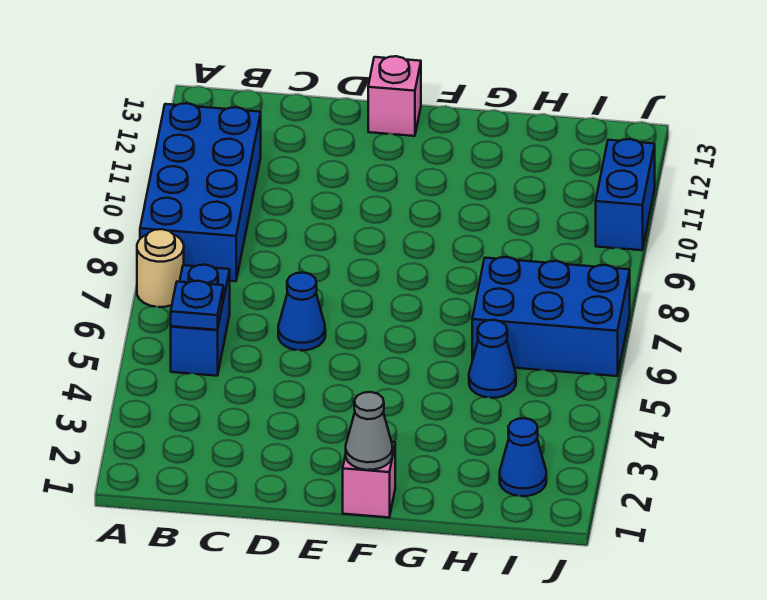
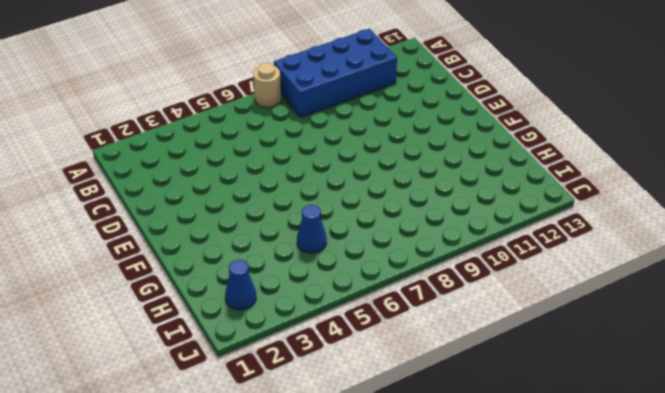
none -> blue brick B5:B6 level 1
none -> blue cone D6 level 1
none -> pink brick E13 level 1

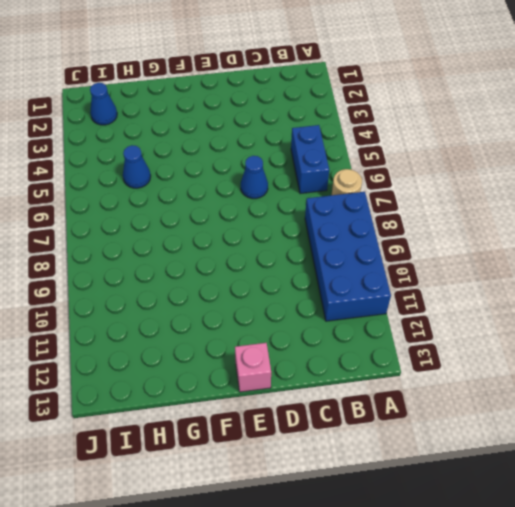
none -> pink brick F1 level 1
none -> blue brick H6:J7 level 1
none -> blue brick J10:J11 level 1

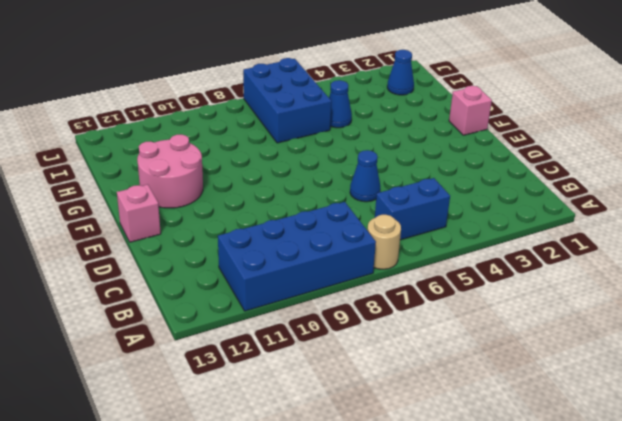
pink round brick F11:G12 level 1 -> none
none -> blue brick J10:J11 level 1
none -> blue plate B5 level 2
none -> grey cone F1 level 2

